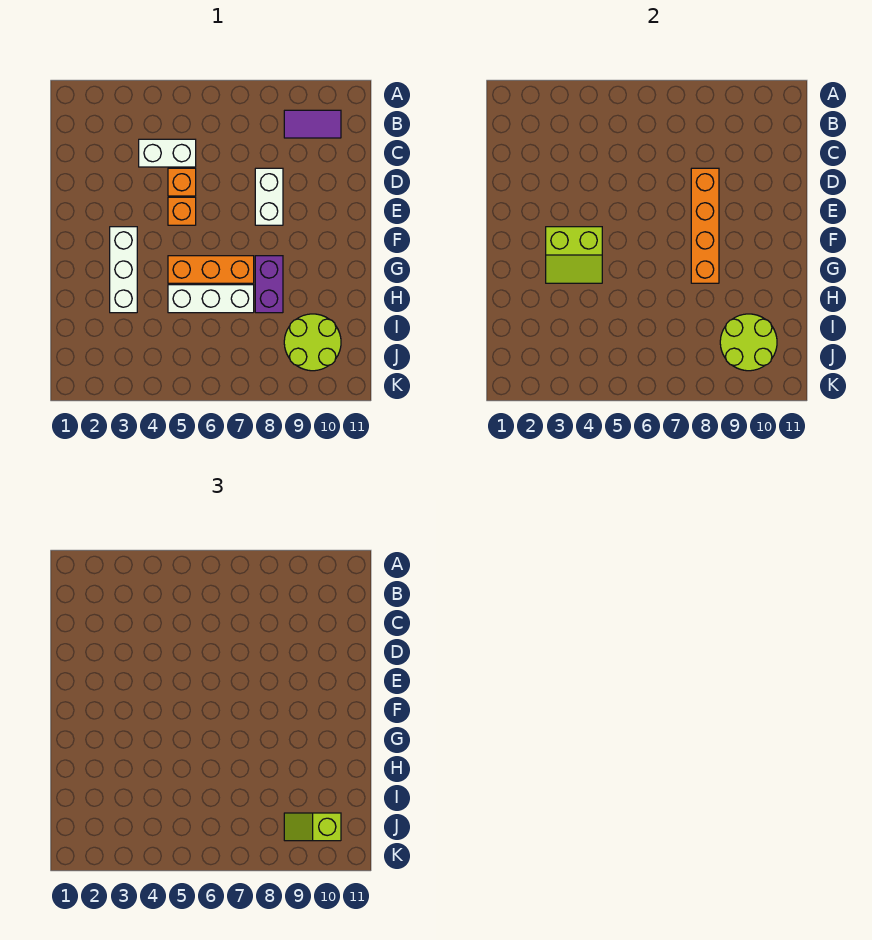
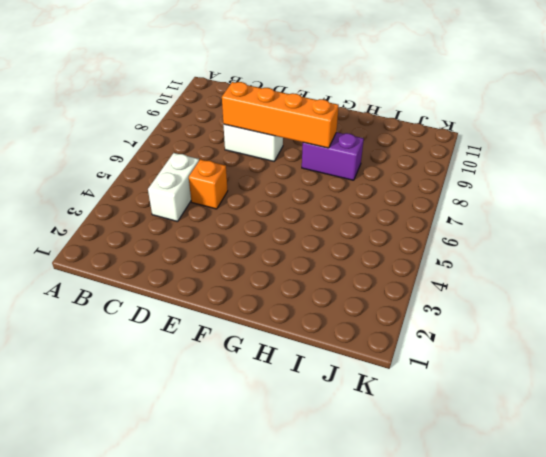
none -> purple tile B9:B10 level 1
none -> orange brick E5 level 1
none -> white brick F3:H3 level 1

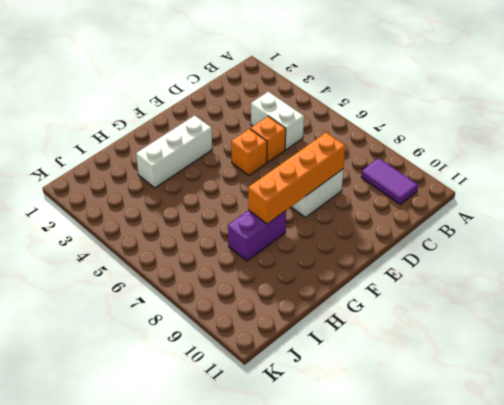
none -> orange brick G5:G7 level 1
none -> white brick H5:H7 level 1
none -> lime round brick I9:J10 level 1

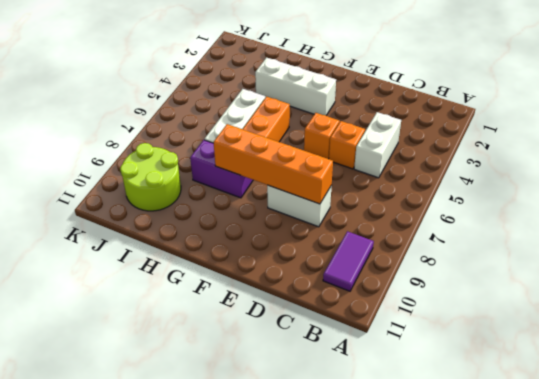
none -> lime slope F3:G4 level 2 top F
none -> lime round brick I9:J10 level 2
none -> lime slope J9:J10 level 3 top 10

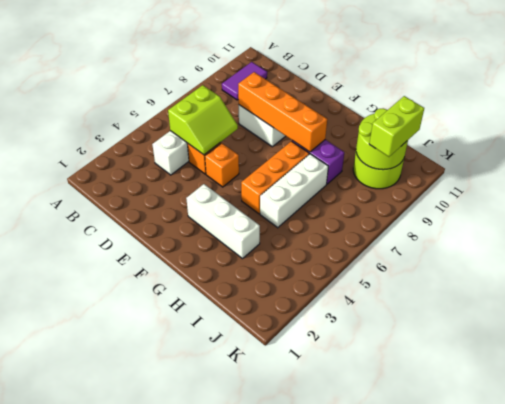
lime slope C5:D6 level 2 top C -> lime slope F3:G4 level 2 top F
lime brick J9:J10 level 3 -> lime slope J9:J10 level 3 top 10

